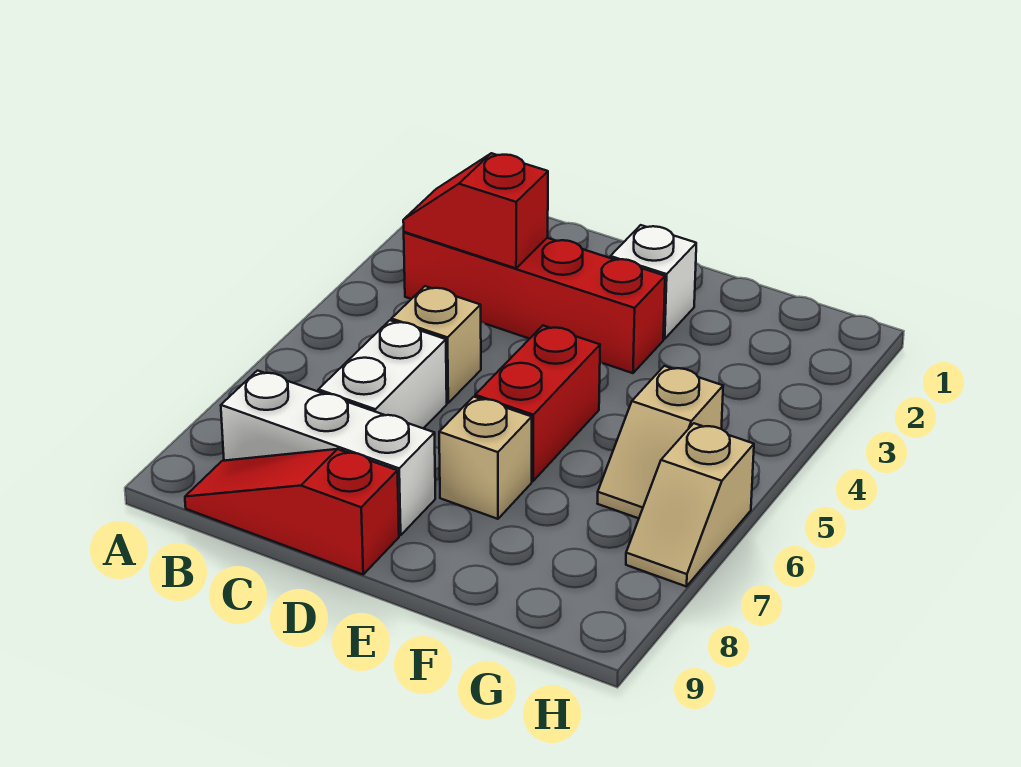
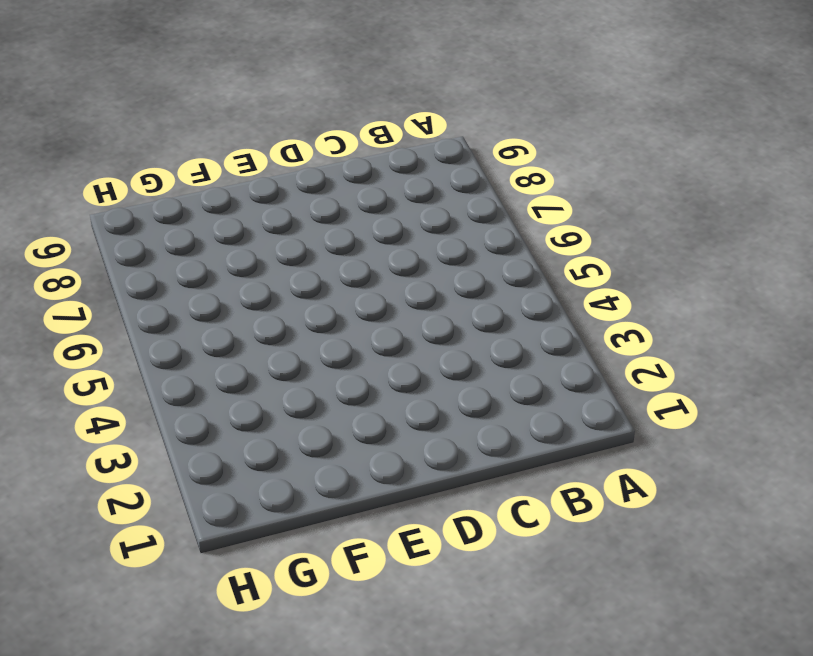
none -> red brick B3:E3 level 1
none -> white brick B8:D8 level 1

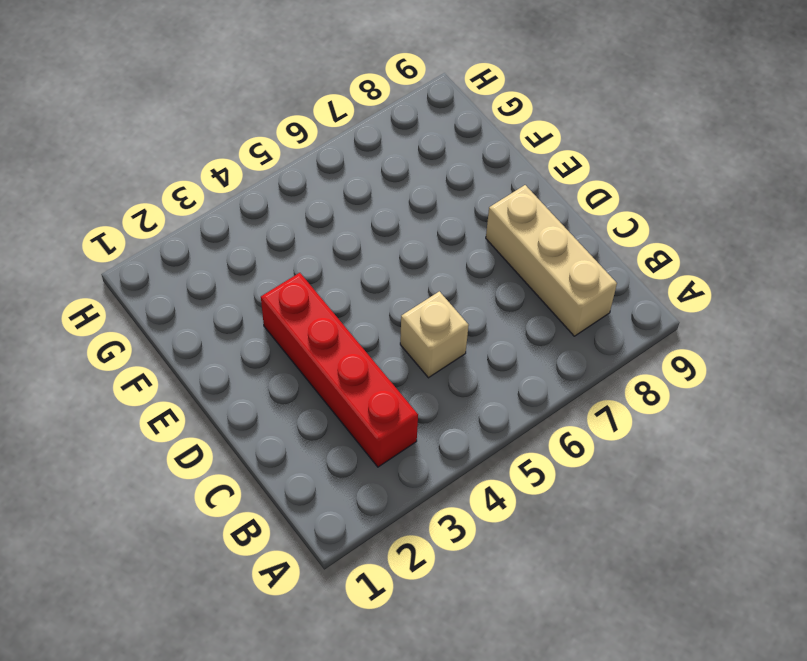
tan brick B8:D8 level 1 -> white brick B8:D8 level 1
none -> red slope B9:D9 level 1 top D
none -> white brick C6:C7 level 1

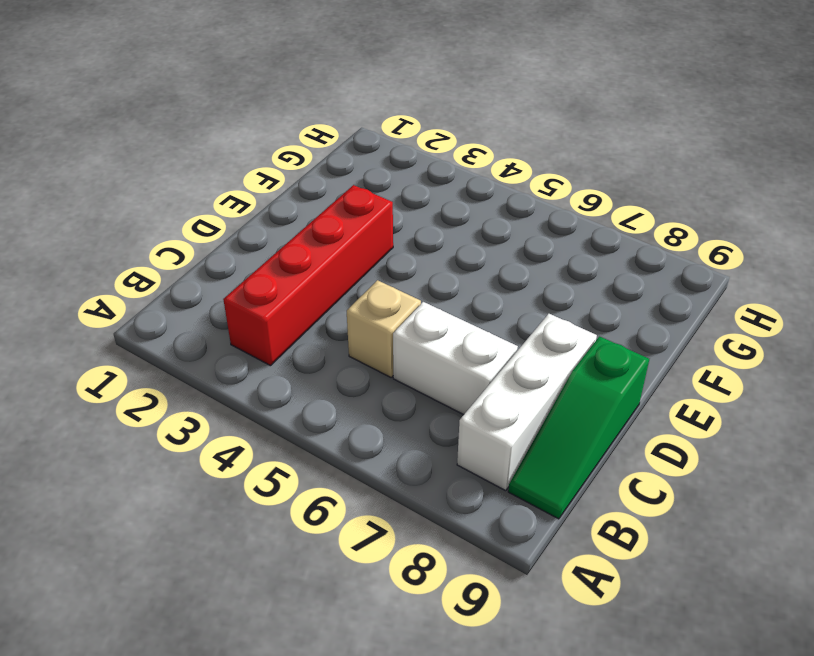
green slope B9:D9 level 1 top D -> red slope B9:D9 level 1 top D
none -> white brick E2 level 1
none -> red brick E5:E6 level 1

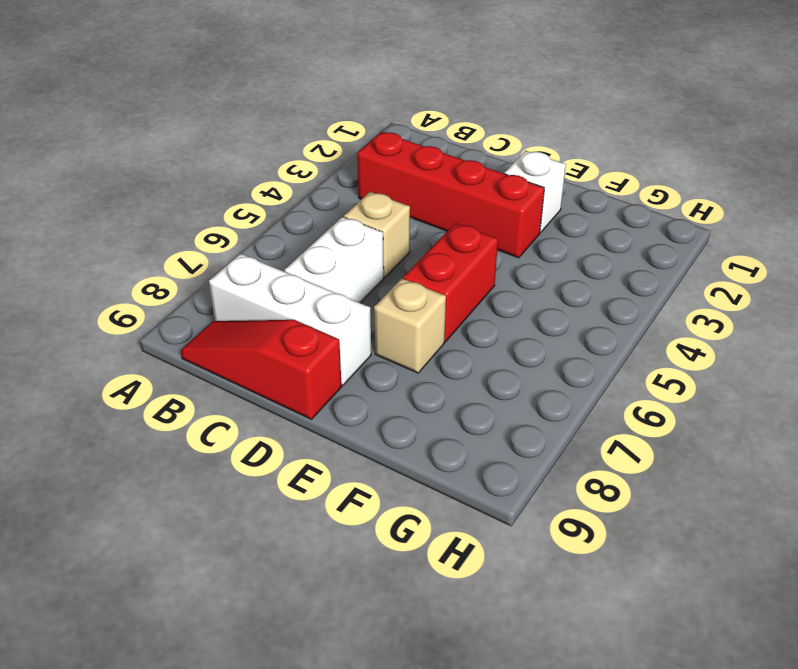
none -> tan slope G5:G6 level 1 top 5
none -> tan slope H6:H7 level 1 top 6

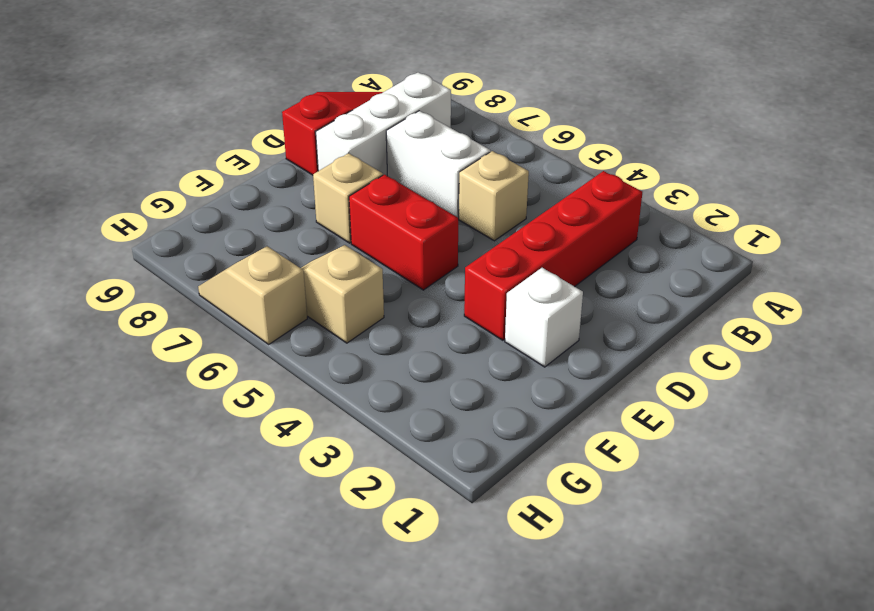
none -> red slope B3:C3 level 2 top C

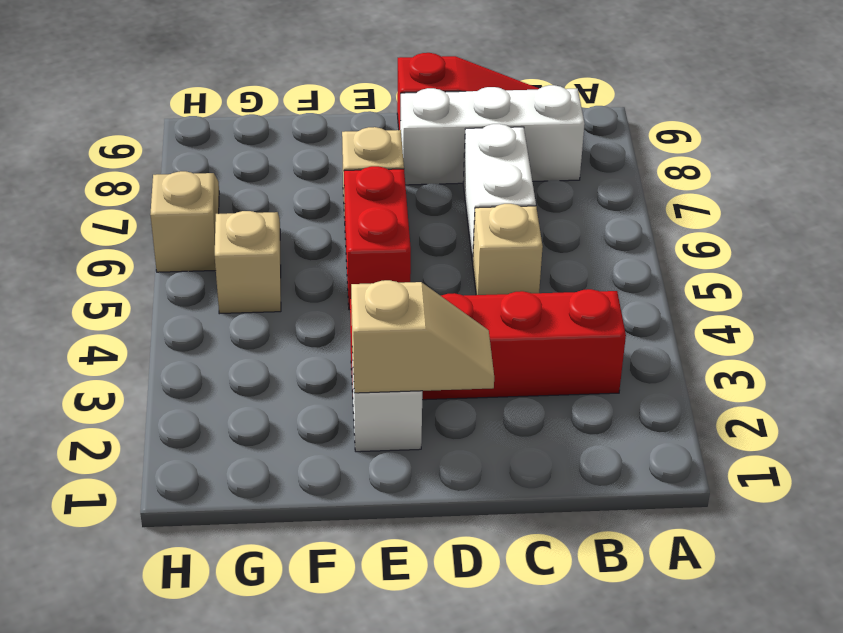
tan slope D2:E2 level 2 top E -> none
none -> red slope B3:C3 level 2 top C

